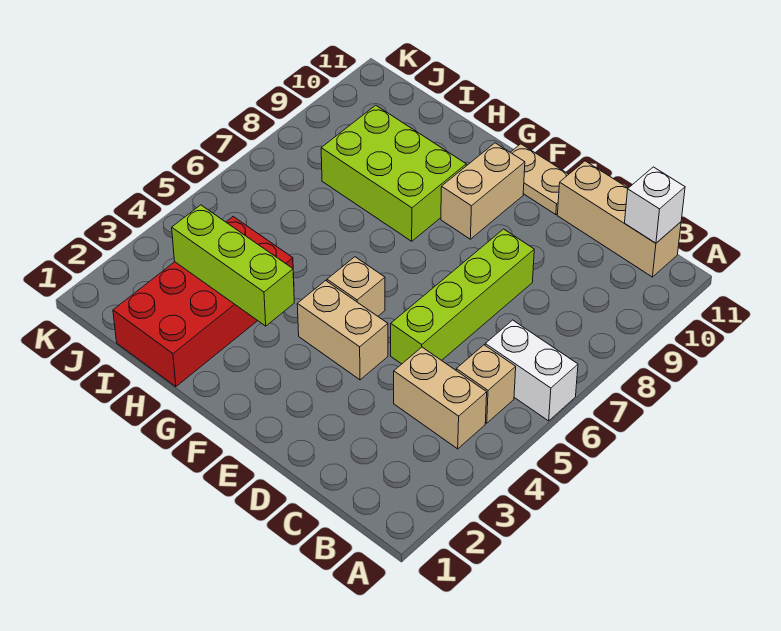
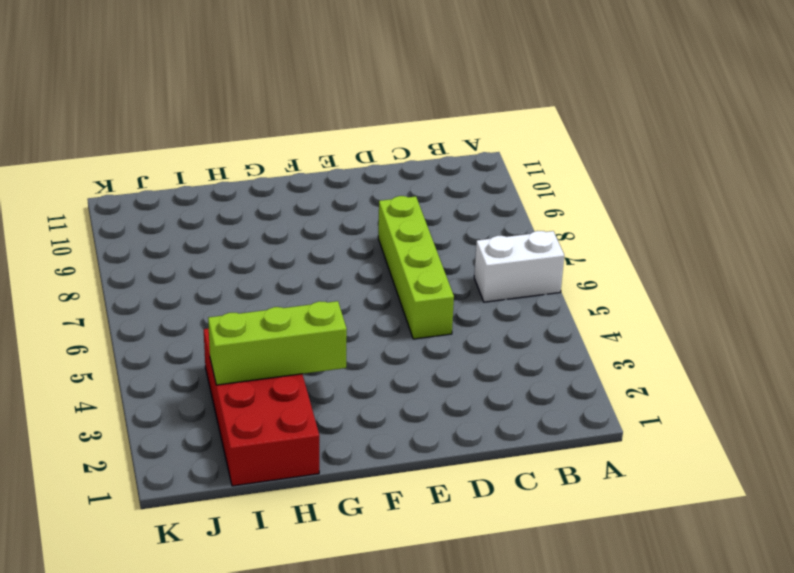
none -> tan brick B4:C4 level 1
none -> tan brick B5 level 1
none -> tan brick B11:D11 level 1

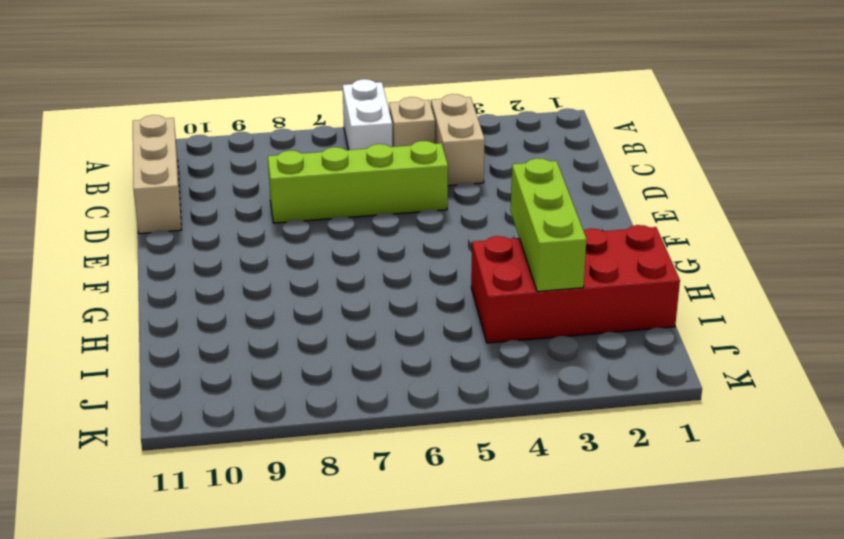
none -> tan brick E4:F4 level 1
none -> tan plate E11:F11 level 1
none -> tan brick F5 level 1

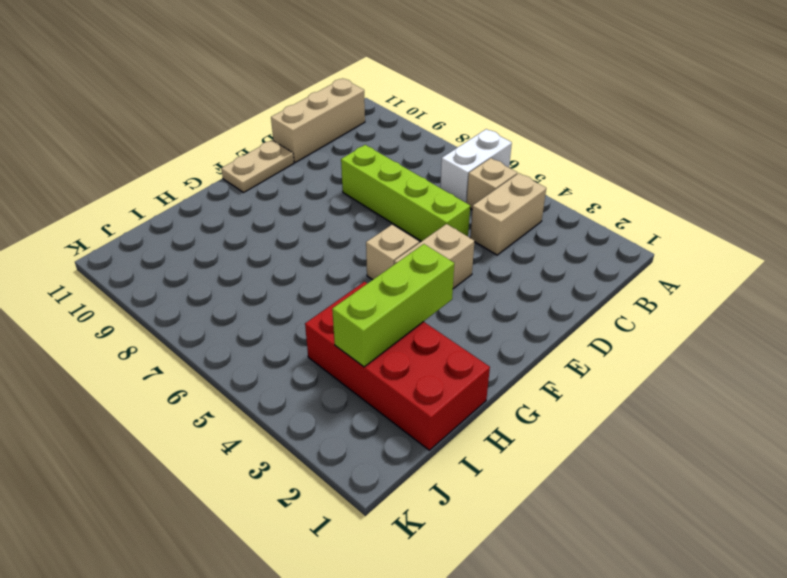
none -> tan brick F9:F10 level 1
none -> lime brick G8:I9 level 1
none -> white brick B11 level 2

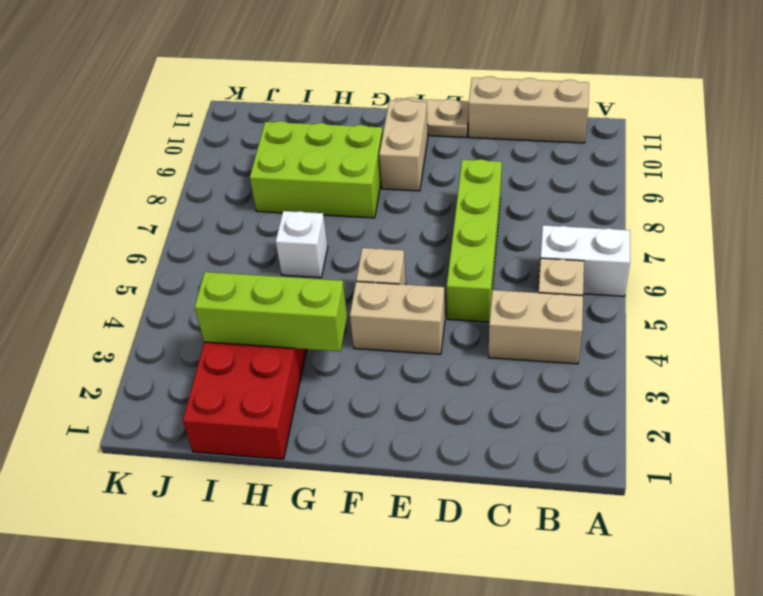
white brick H6 level 1 -> white brick B11 level 2

